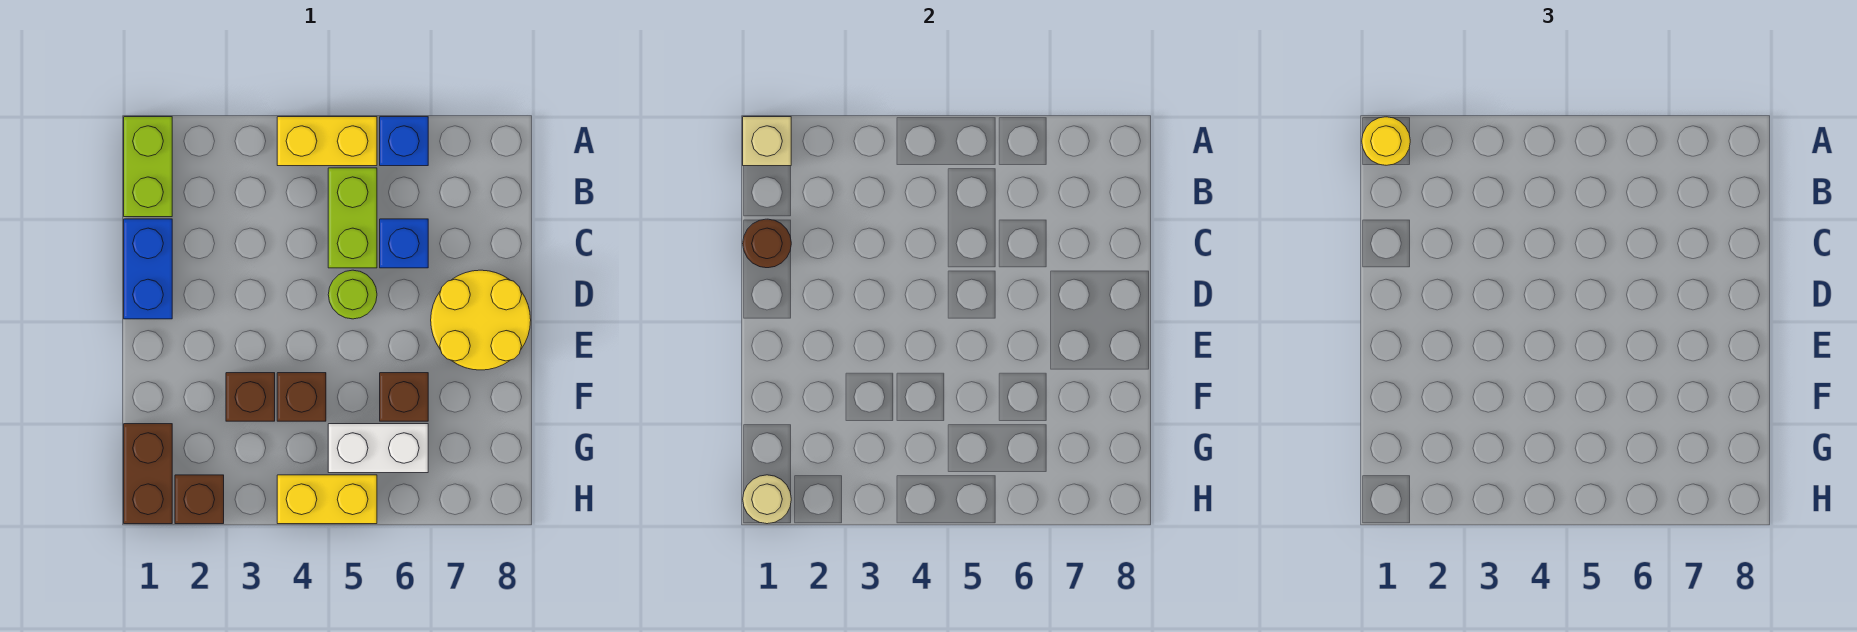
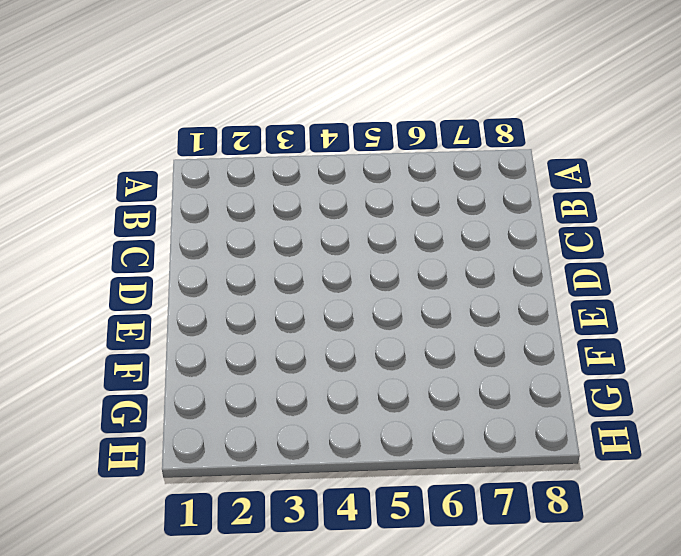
none -> lime brick A1:B1 level 1
none -> yellow brick A4:A5 level 1
none -> blue brick A6 level 1

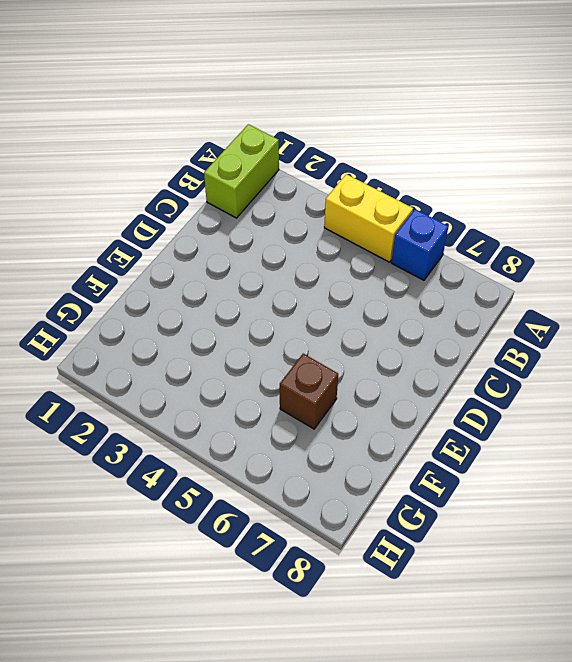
none -> lime brick B5:C5 level 1
none -> blue brick C1:D1 level 1
none -> blue brick C6 level 1

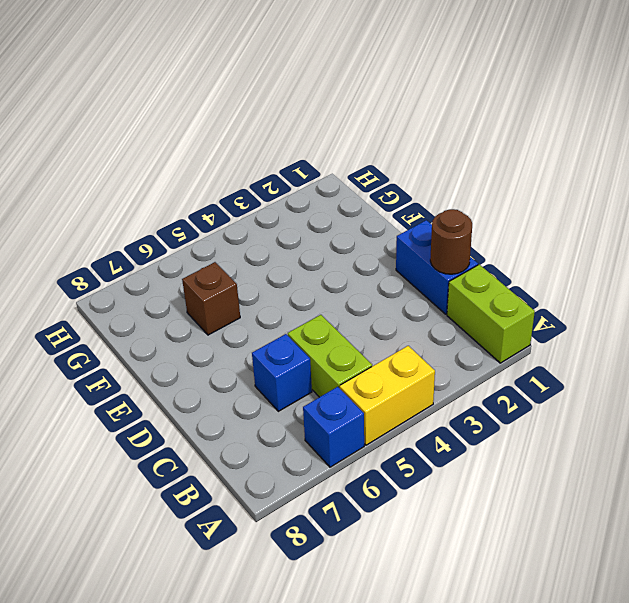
none -> lime round brick D5 level 1
none -> yellow round brick D7:E8 level 1
none -> brown brick F3 level 1

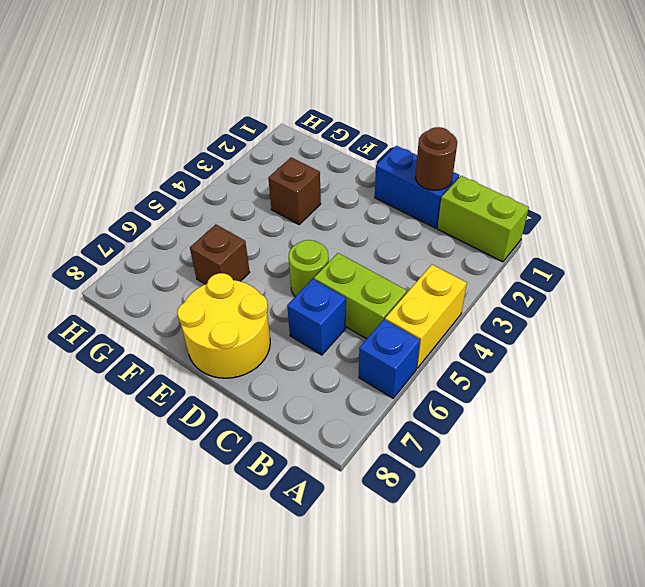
none -> brown brick F4 level 1
none -> brown brick G1:H1 level 1
none -> white brick G5:G6 level 1

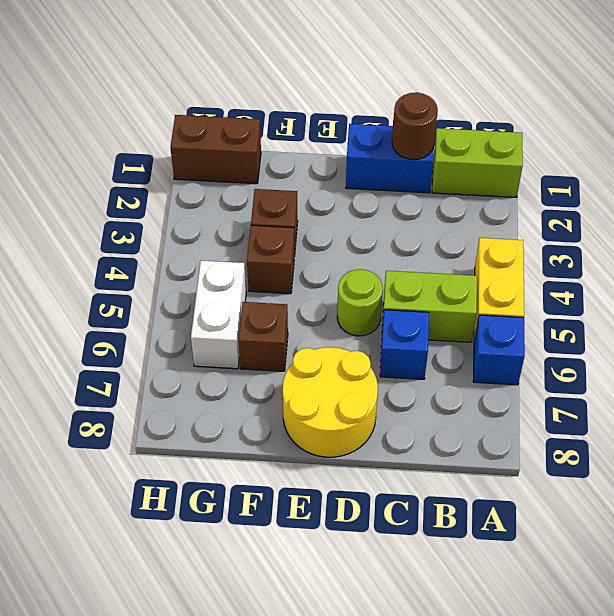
none -> brown brick H2 level 1
none -> yellow brick H4:H5 level 1
none -> tan brick A1 level 2

